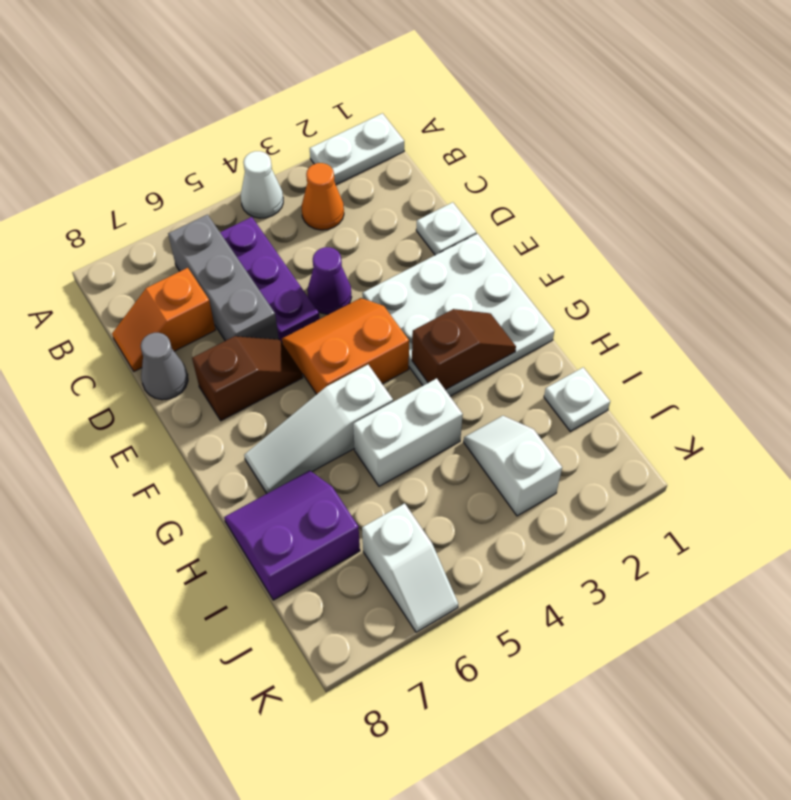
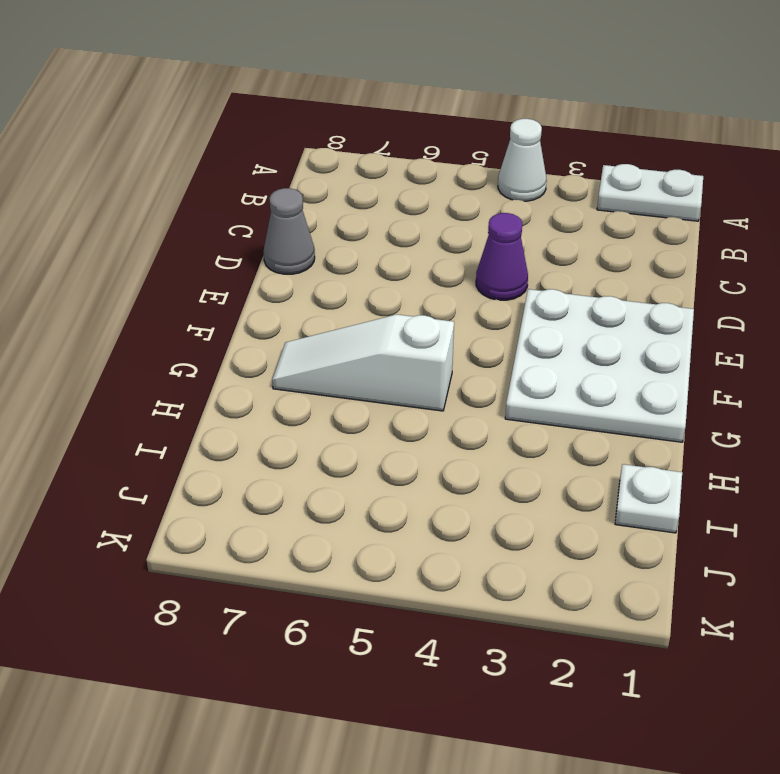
none -> orange cone B3 level 1
none -> purple plate B5:D5 level 1
none -> grey brick B6:D6 level 1

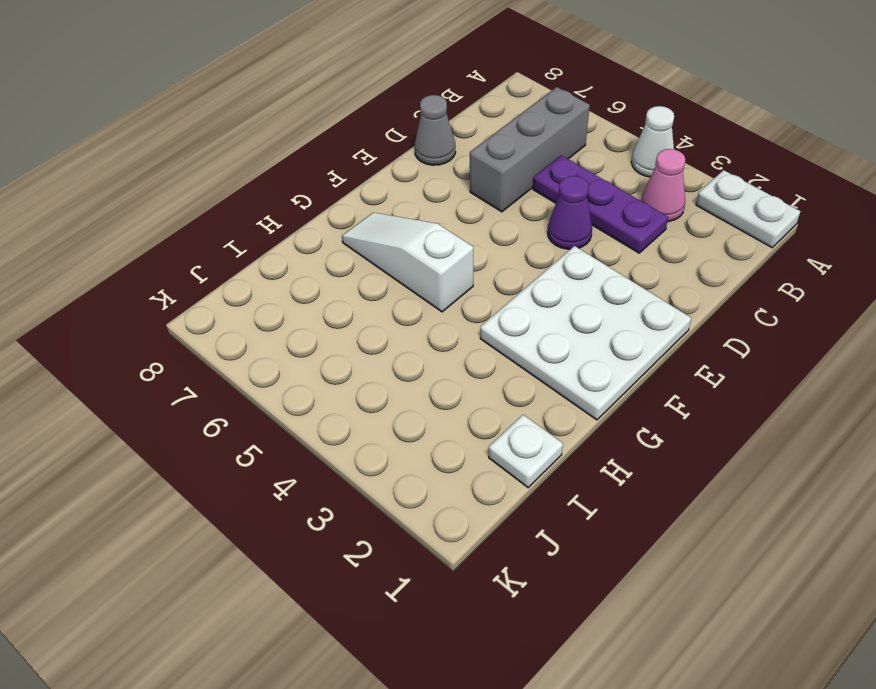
pink cone B3 level 1 -> orange cone B3 level 1
purple plate C3:C5 level 1 -> purple plate B5:D5 level 1
none -> orange slope C7:C8 level 1 top 7
none -> white plate D1 level 1
none -> orange slope E4:F5 level 1 top F

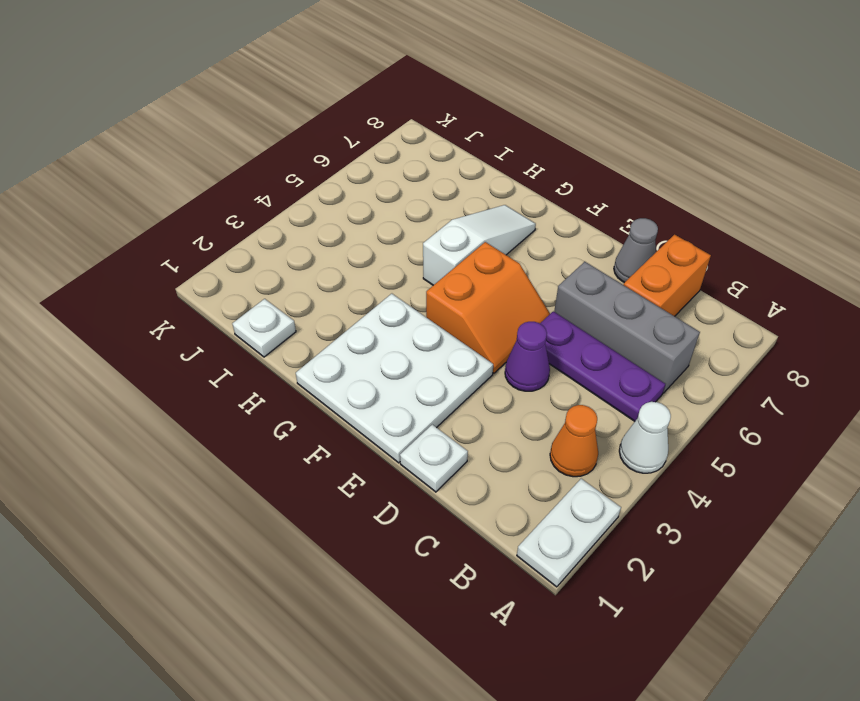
orange brick C7:C8 level 1 -> orange slope C7:C8 level 1 top 7
none -> brown slope E6:E7 level 1 top 7
none -> white brick H4:H5 level 1
none -> purple slope H7:I8 level 1 top I

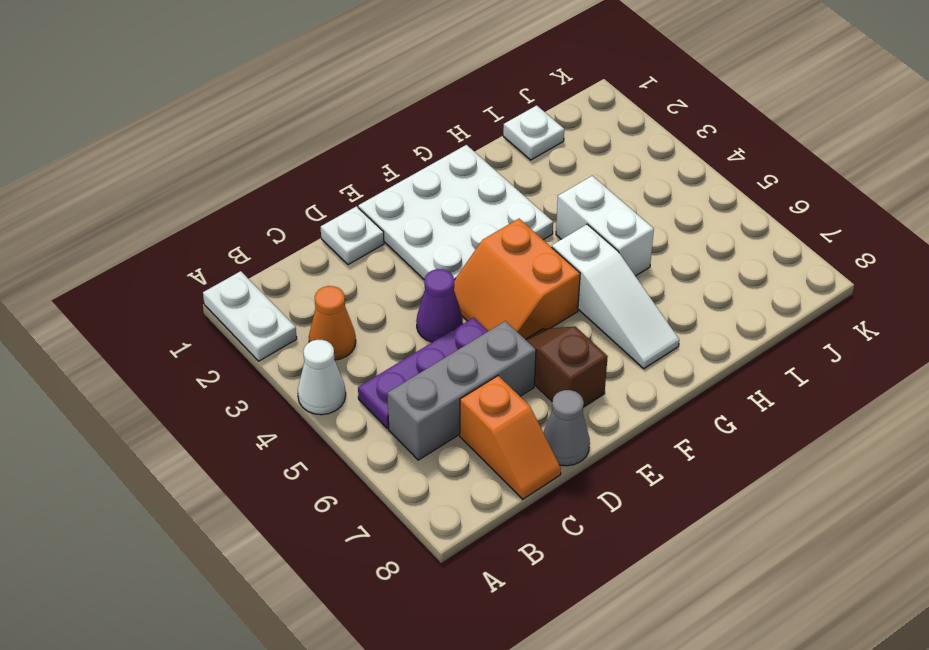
none -> purple slope H7:I8 level 1 top I
none -> white slope I3:J3 level 1 top J
none -> white slope J6:K6 level 1 top J

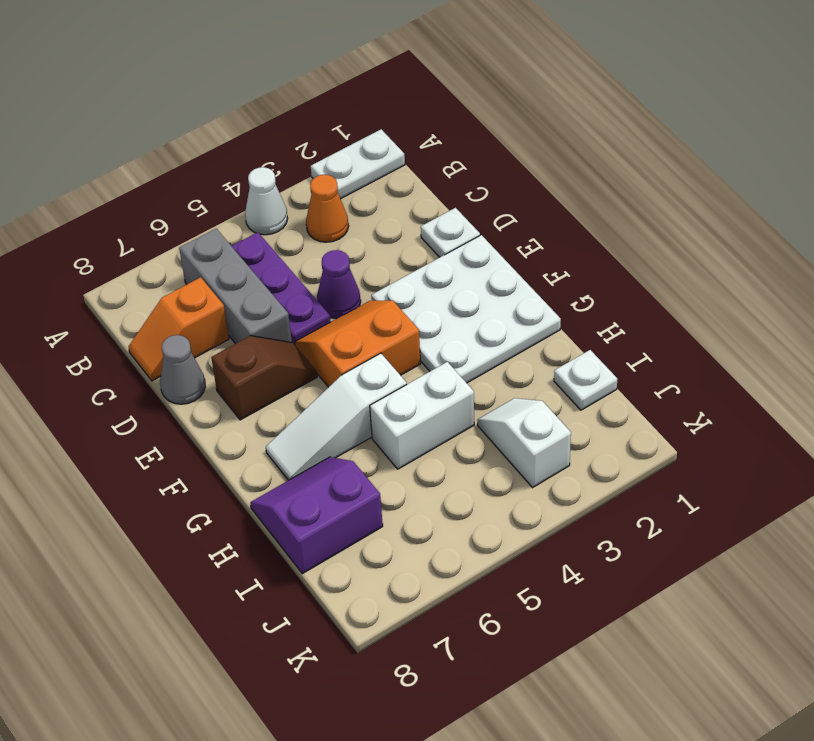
none -> white slope J6:K6 level 1 top J
none -> brown slope G2:G3 level 2 top 3

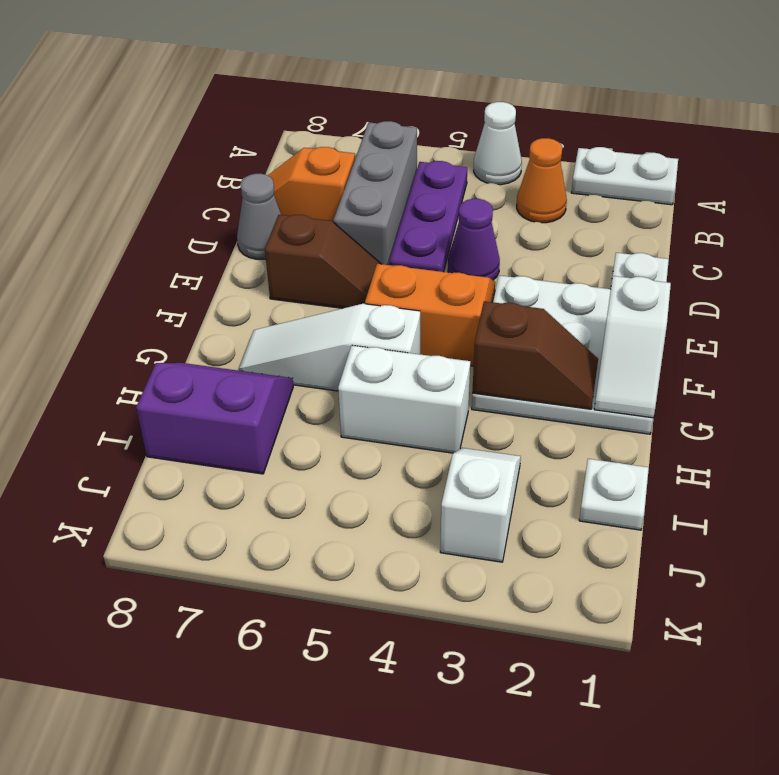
white slope F1:G1 level 2 top F -> white slope J6:K6 level 1 top J

